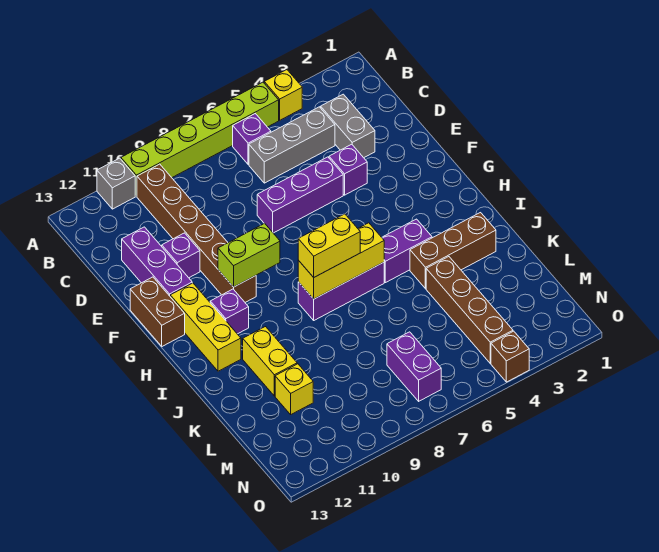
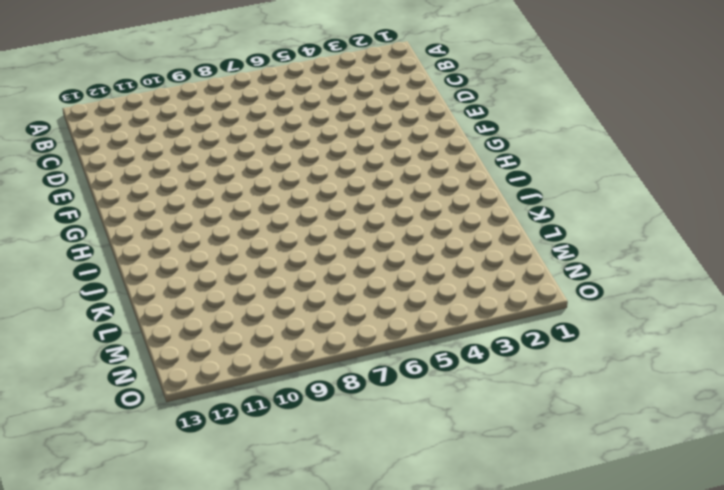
none -> yellow brick A4 level 1
none -> lime brick A5:A10 level 1
none -> grey brick A11 level 1

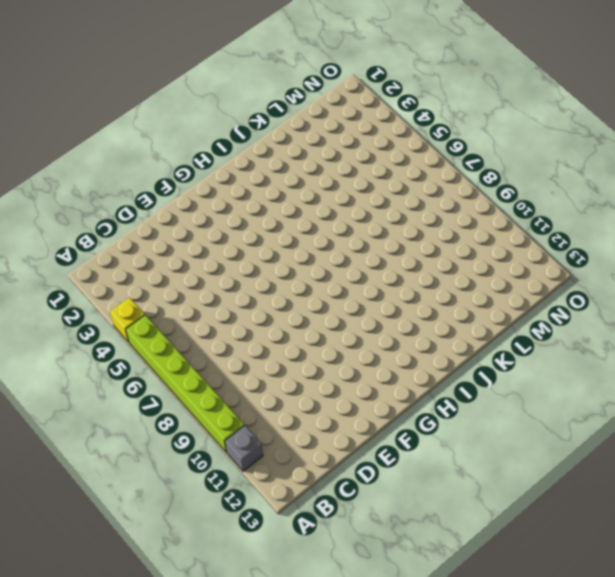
none -> purple brick B6 level 1
none -> brown brick B10:G10 level 1
none -> grey brick C3:D3 level 1

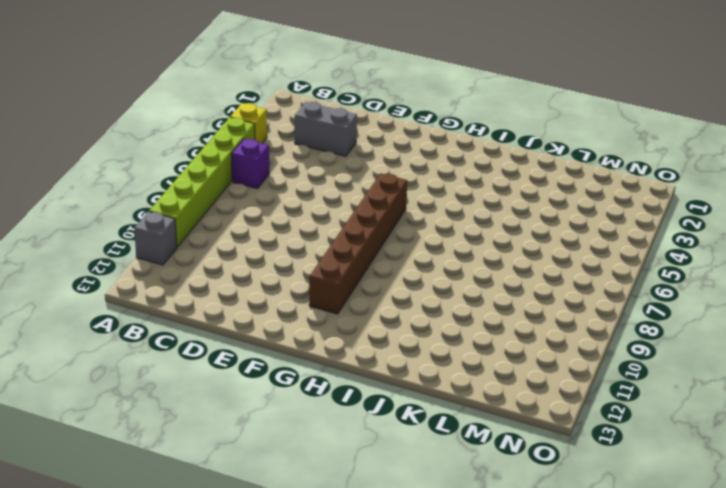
brown brick G6:G11 level 1 -> brown brick B10:G10 level 1
none -> grey brick C4:C6 level 1
none -> purple brick D12:F12 level 1
none -> purple brick E4 level 1

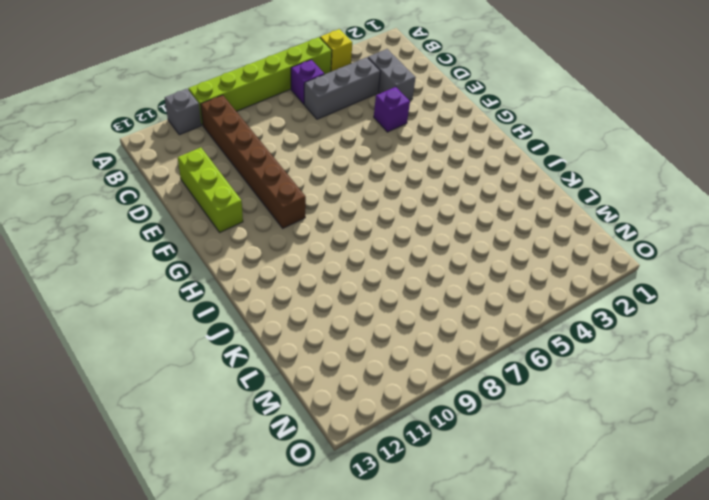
lime brick D12:F12 level 1 -> purple brick D12:F12 level 1
none -> purple brick E5:E7 level 1
none -> purple brick E11 level 1
none -> brown brick F13:G13 level 1

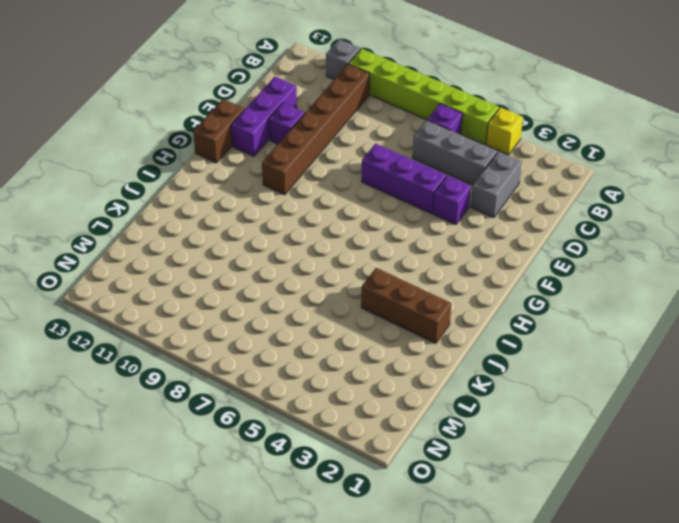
none -> yellow brick G12:I12 level 1
none -> purple brick H11 level 1
none -> purple brick I4:I5 level 1

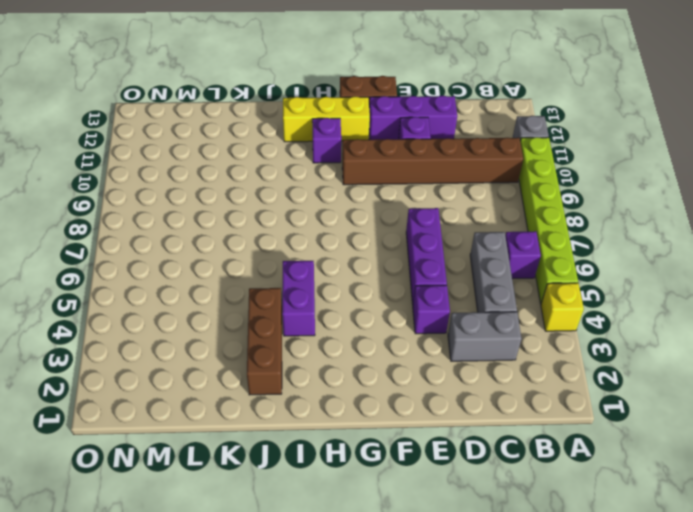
none -> purple brick I6:I8 level 1
none -> yellow brick J11:K11 level 1
none -> brown brick K4:N4 level 1

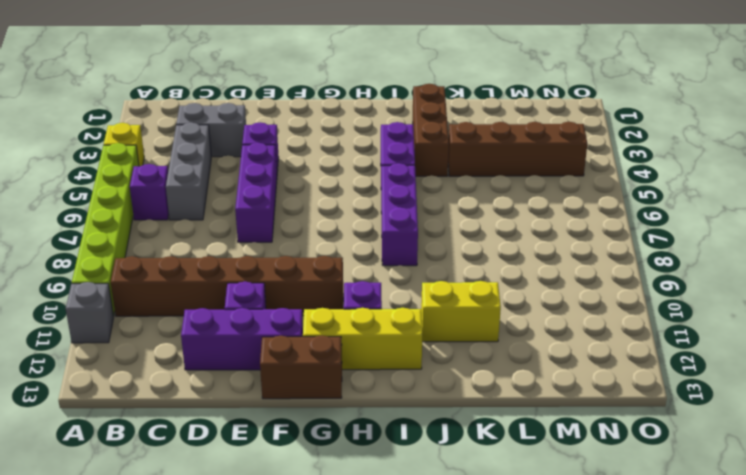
none -> yellow brick L11 level 1
none -> purple brick M7:N7 level 1
none -> brown brick O4 level 1

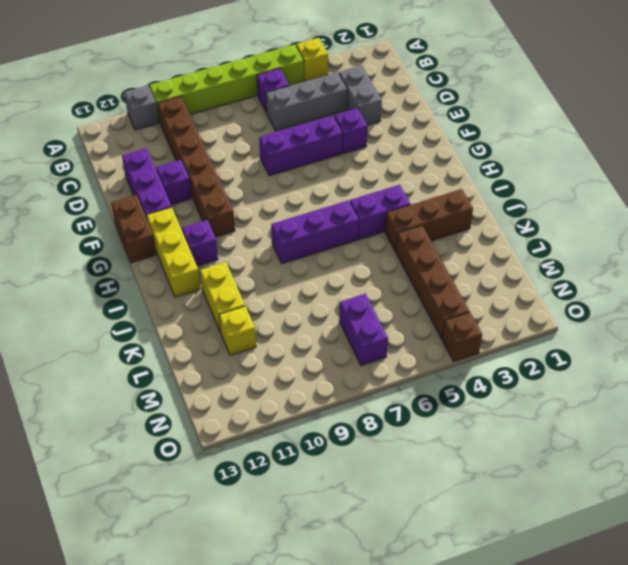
none -> lime brick G9:G10 level 2
none -> yellow brick I6:I8 level 2
none -> yellow brick I7:I8 level 3

